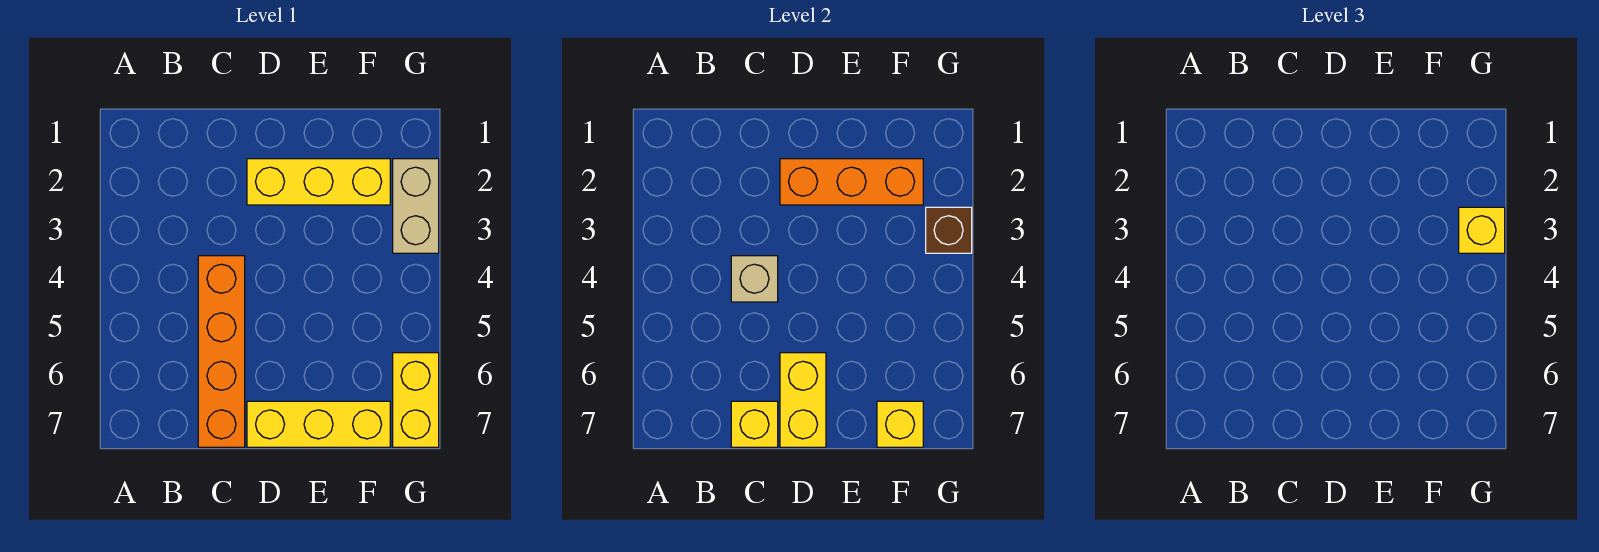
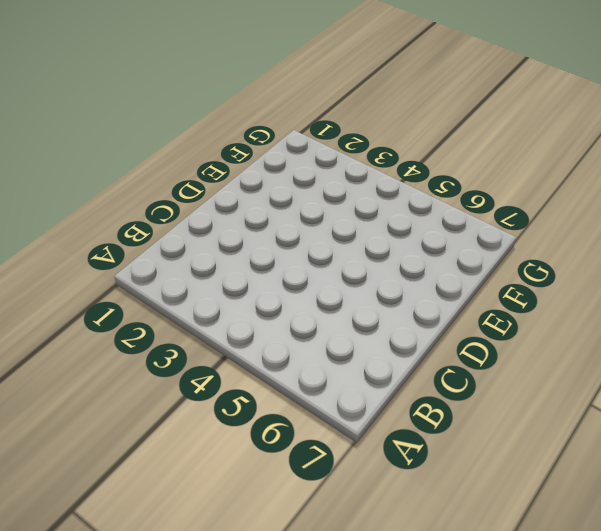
none -> orange brick C4:C7 level 1
none -> yellow brick D2:F2 level 1
none -> yellow brick D7:F7 level 1

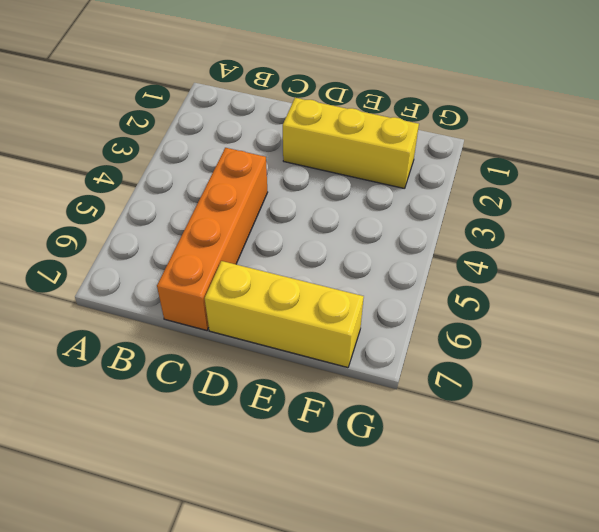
none -> tan brick G2:G3 level 1
none -> yellow brick G6:G7 level 1
none -> tan brick C4 level 2

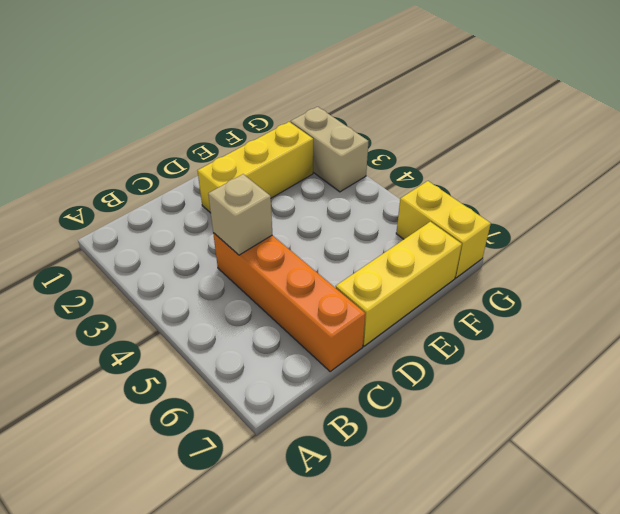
none -> yellow brick C7 level 2
none -> orange brick D2:F2 level 2
none -> yellow brick D6:D7 level 2

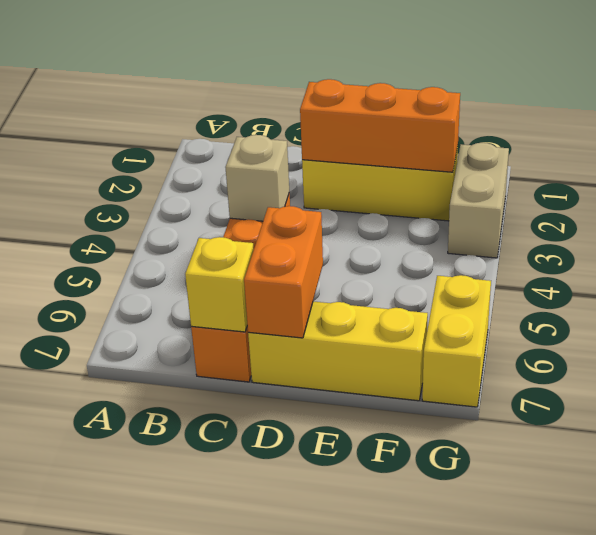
orange brick D6:D7 level 2 -> yellow brick D6:D7 level 2
none -> yellow brick F7 level 2
none -> brown brick G3 level 2
none -> yellow brick G3 level 3

